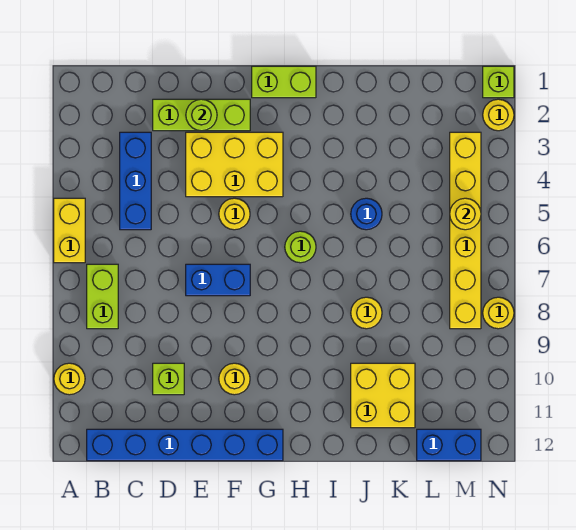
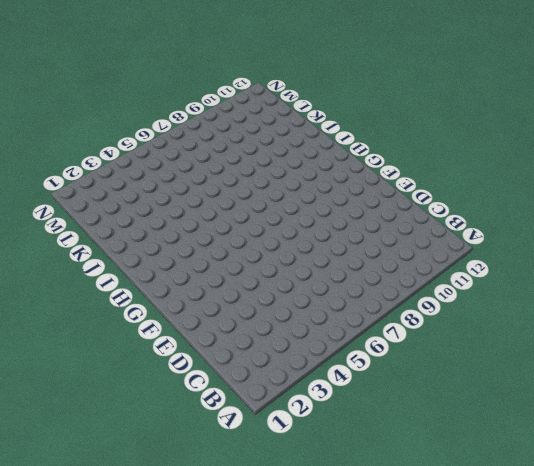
none -> yellow brick A5:A6 level 1
none -> yellow round brick A10 level 1
none -> lime brick B7:B8 level 1

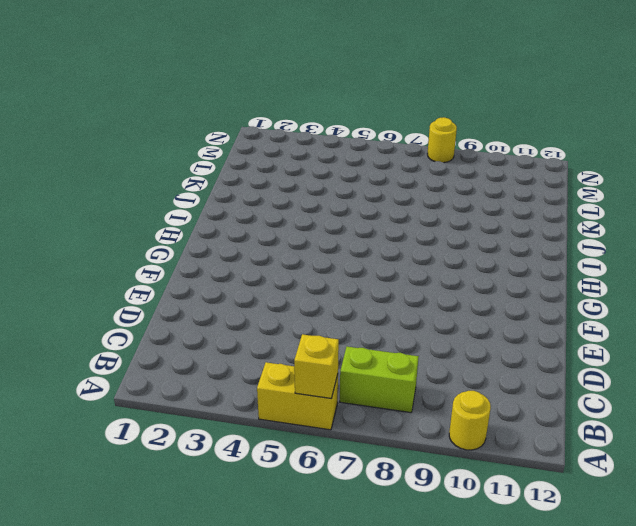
yellow brick A6 level 2 -> none
none -> blue brick B12:G12 level 1
none -> blue brick C3:C5 level 1
none -> lime brick D2:F2 level 1

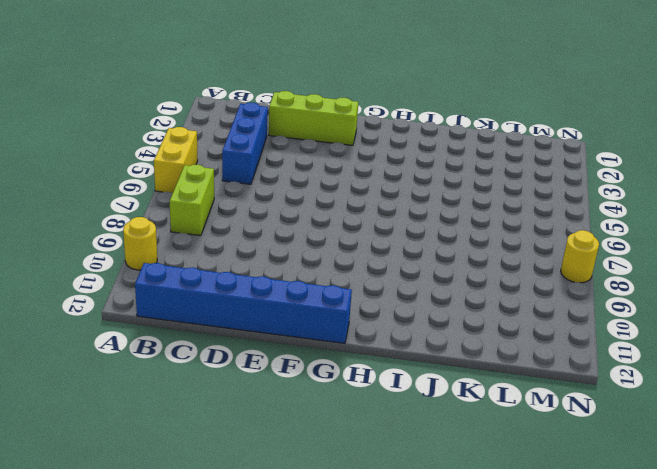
none -> lime brick D10 level 1
none -> yellow brick E3:G4 level 1
none -> blue brick E7:F7 level 1

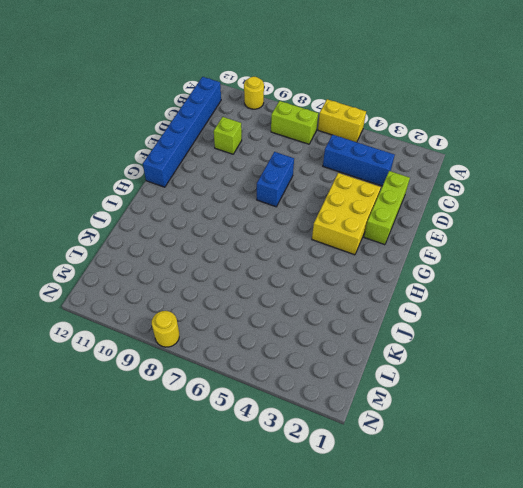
none -> yellow round brick F5 level 1
none -> yellow round brick F10 level 1
none -> lime brick G1:H1 level 1

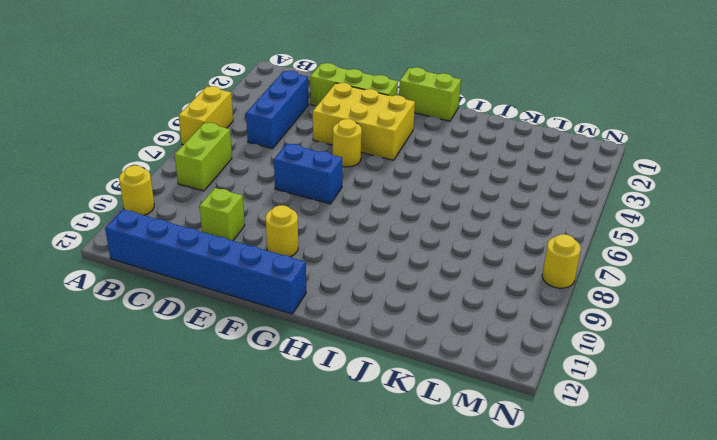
none -> lime round brick H6 level 1
none -> blue round brick J5 level 1
none -> yellow round brick J8 level 1

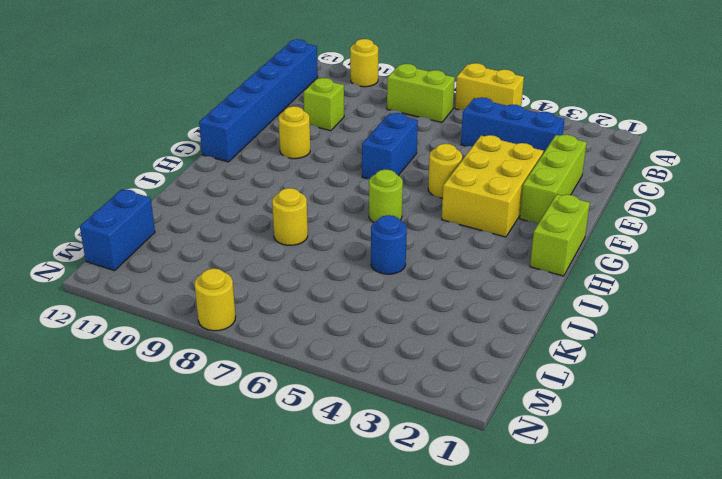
none -> yellow brick J10:K11 level 1
none -> yellow brick M3:M8 level 1
none -> lime brick N1 level 1

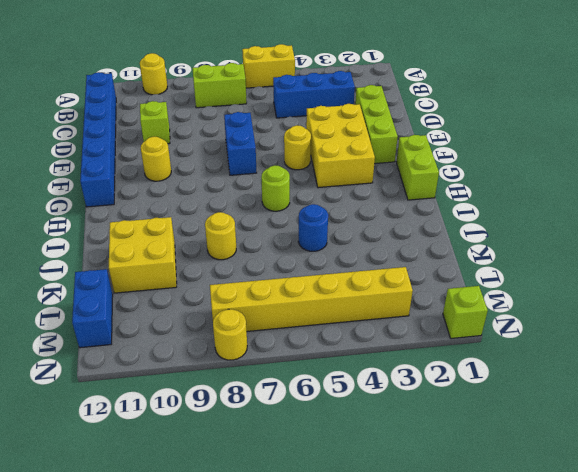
none -> yellow round brick N2 level 1
none -> lime round brick E2 level 2
none -> yellow round brick M5 level 2

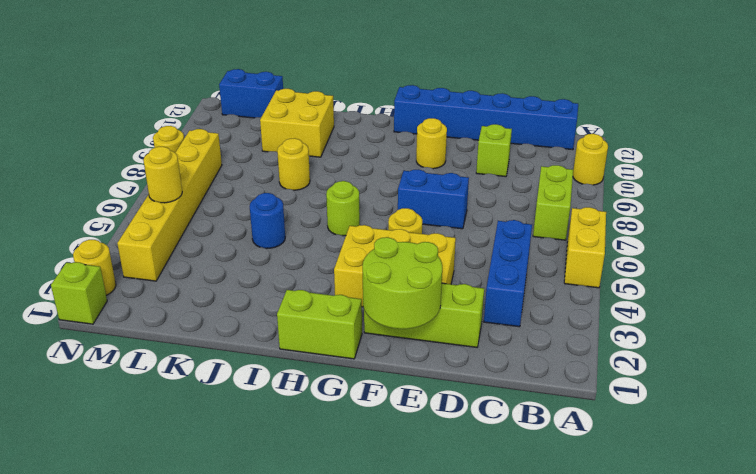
lime round brick E1:F2 level 2 -> lime round brick E2 level 2

